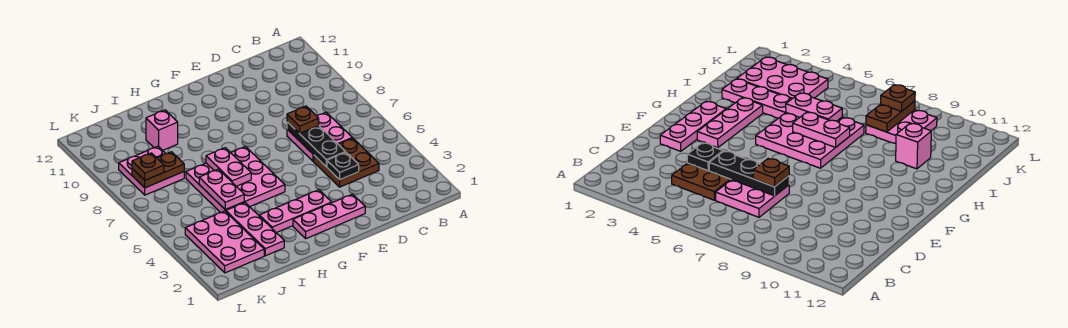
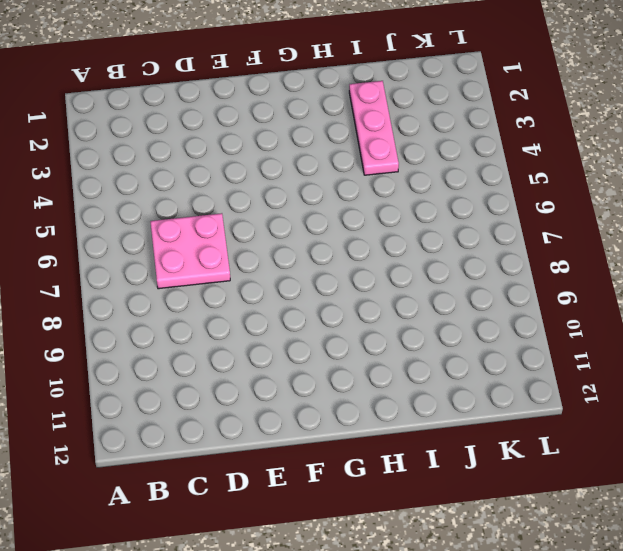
none -> brown plate C4:D5 level 1
none -> pink plate E2:G2 level 1
none -> pink plate F3:H3 level 1

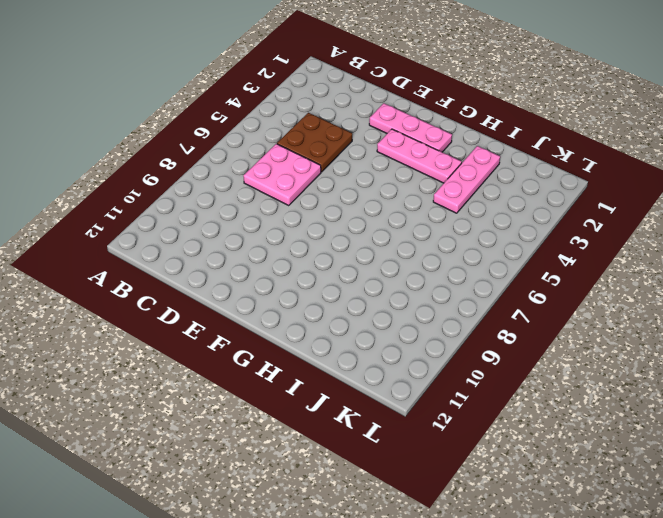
none -> pink plate G5:I7 level 1
none -> pink brick I10 level 1
none -> pink plate J2:K4 level 1

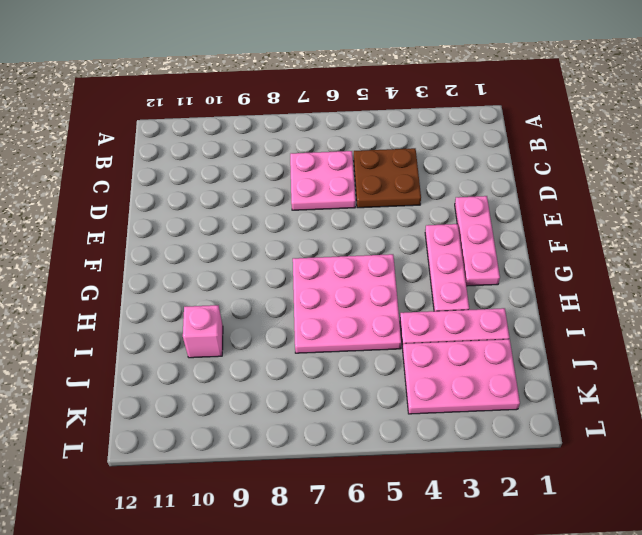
none -> pink plate J8:K9 level 1
none -> black plate D4 level 2
none -> black plate D5:D7 level 2

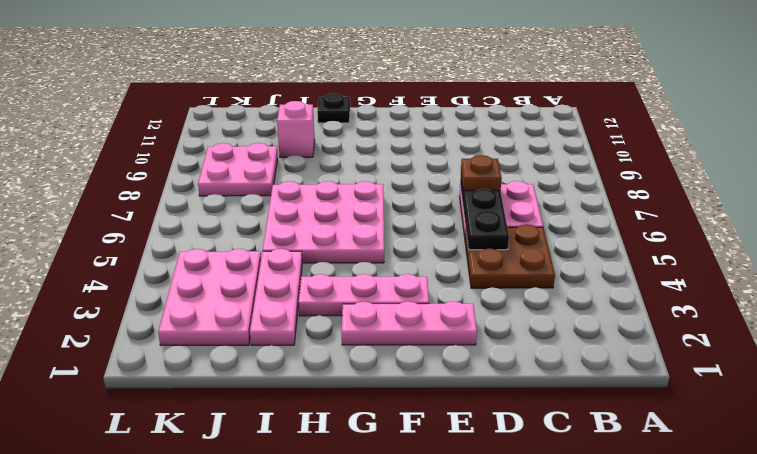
black plate H12 level 1 -> black plate D4 level 2
none -> pink plate H6:H7 level 2
none -> pink plate I5:I6 level 2
none -> brown plate J8:K8 level 2

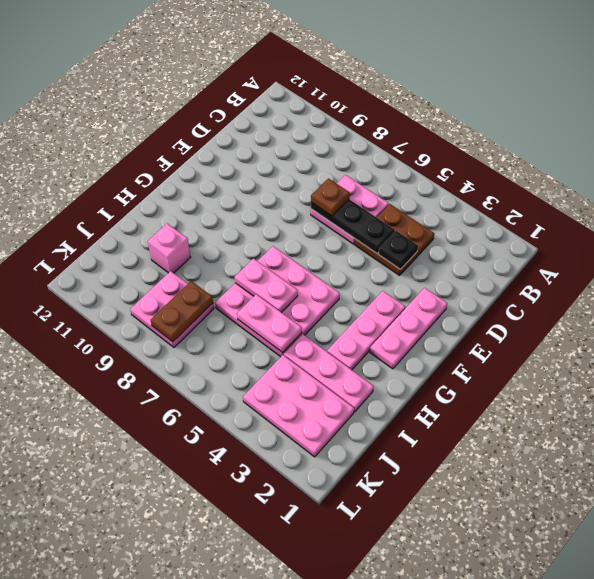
none -> brown plate K8 level 3

